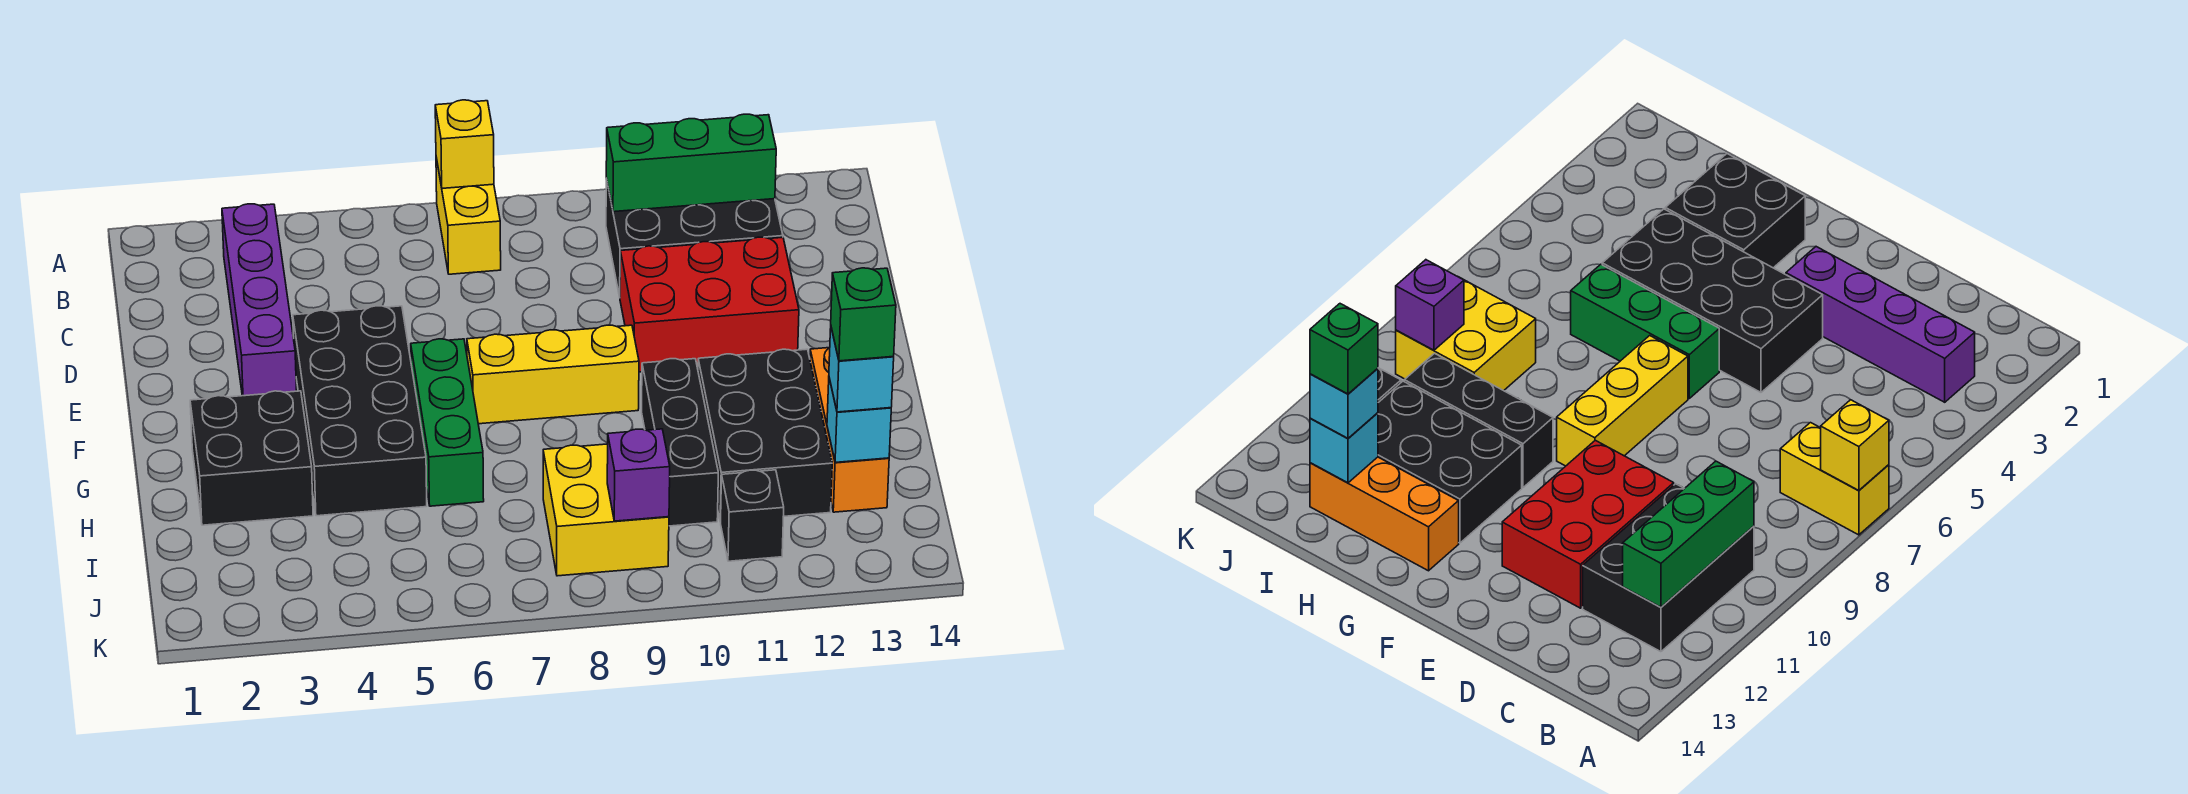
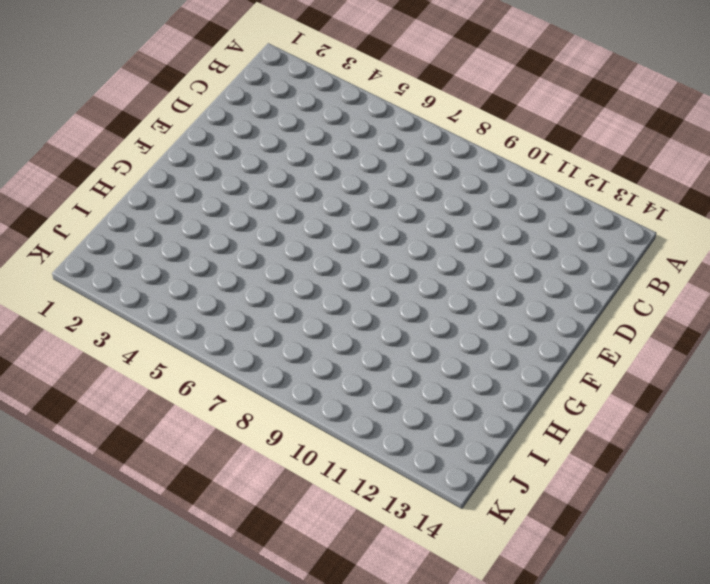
none -> yellow brick A7:B7 level 1
none -> purple brick B3:E3 level 1
none -> black brick B10:C12 level 1

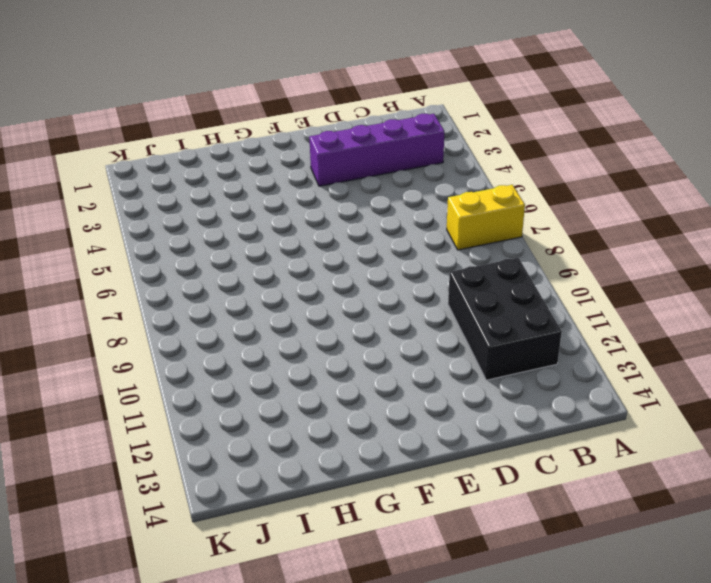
none -> red brick D10:E12 level 1
none -> black brick E4:H5 level 1
none -> green brick F6:H6 level 1

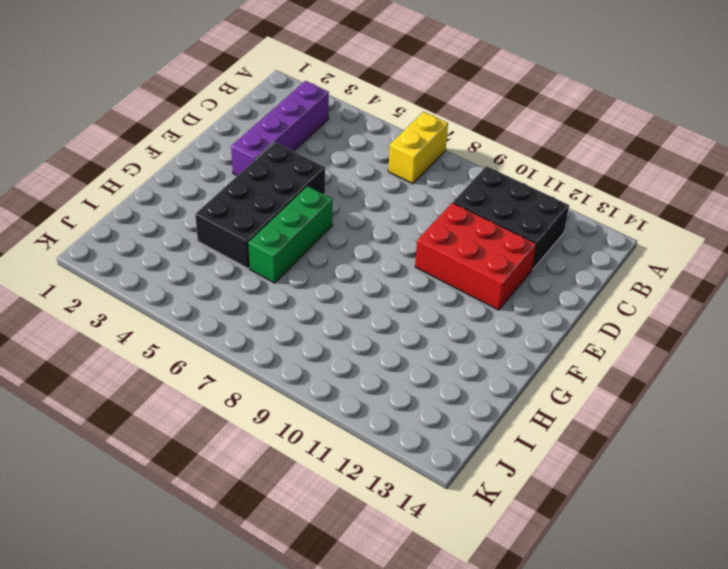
none -> yellow brick F7:F9 level 1
none -> black brick G2:H3 level 1
none -> black brick G10:I10 level 1

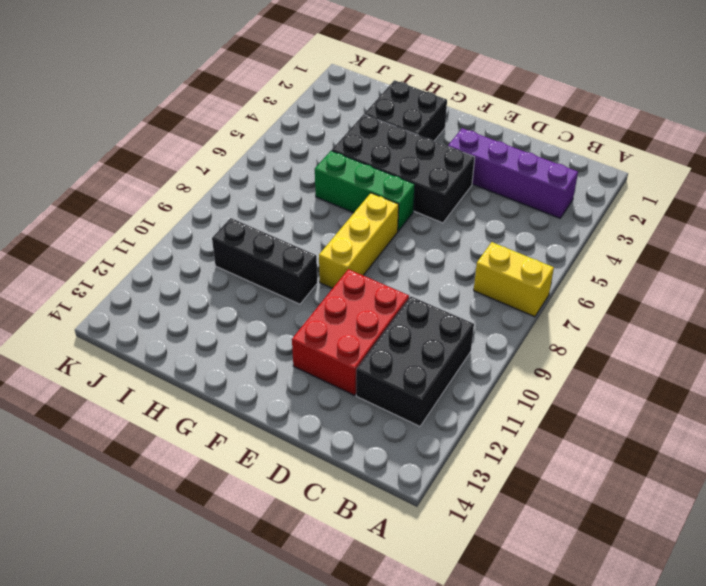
none -> black brick G11:I12 level 1
none -> orange brick G13:I13 level 1
none -> yellow brick I8:J9 level 1

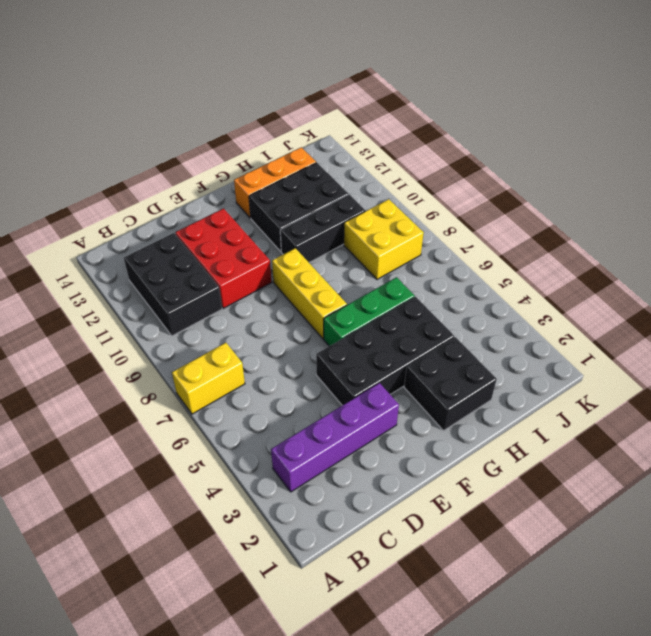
none -> black brick J11 level 1
none -> yellow brick A7 level 2
none -> green brick B10:B12 level 2

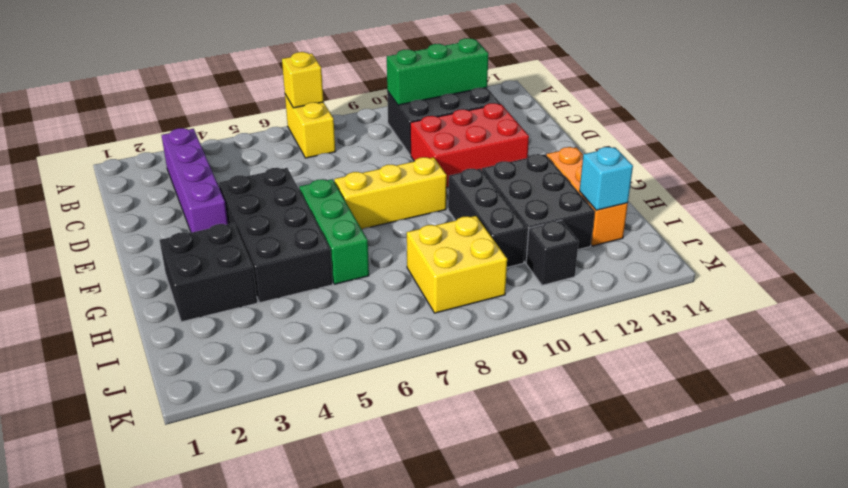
none -> purple brick J9 level 2
none -> cyan brick I13 level 3
none -> green brick I13 level 4

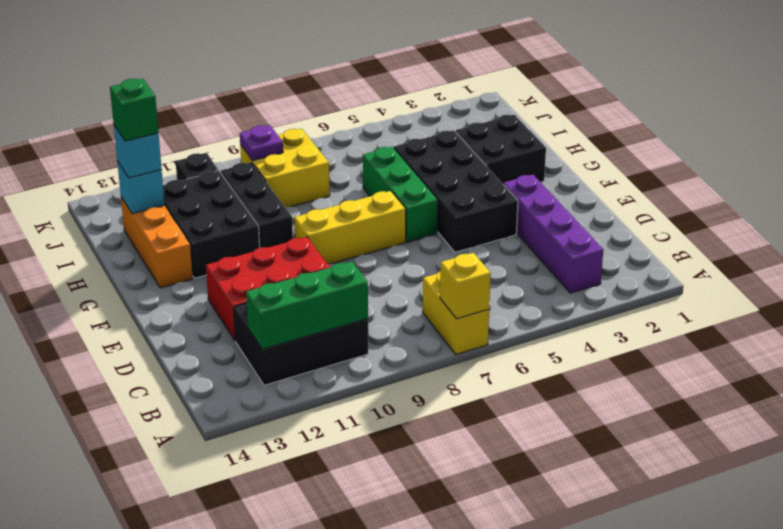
purple plate J9 level 2 -> purple brick J9 level 2

